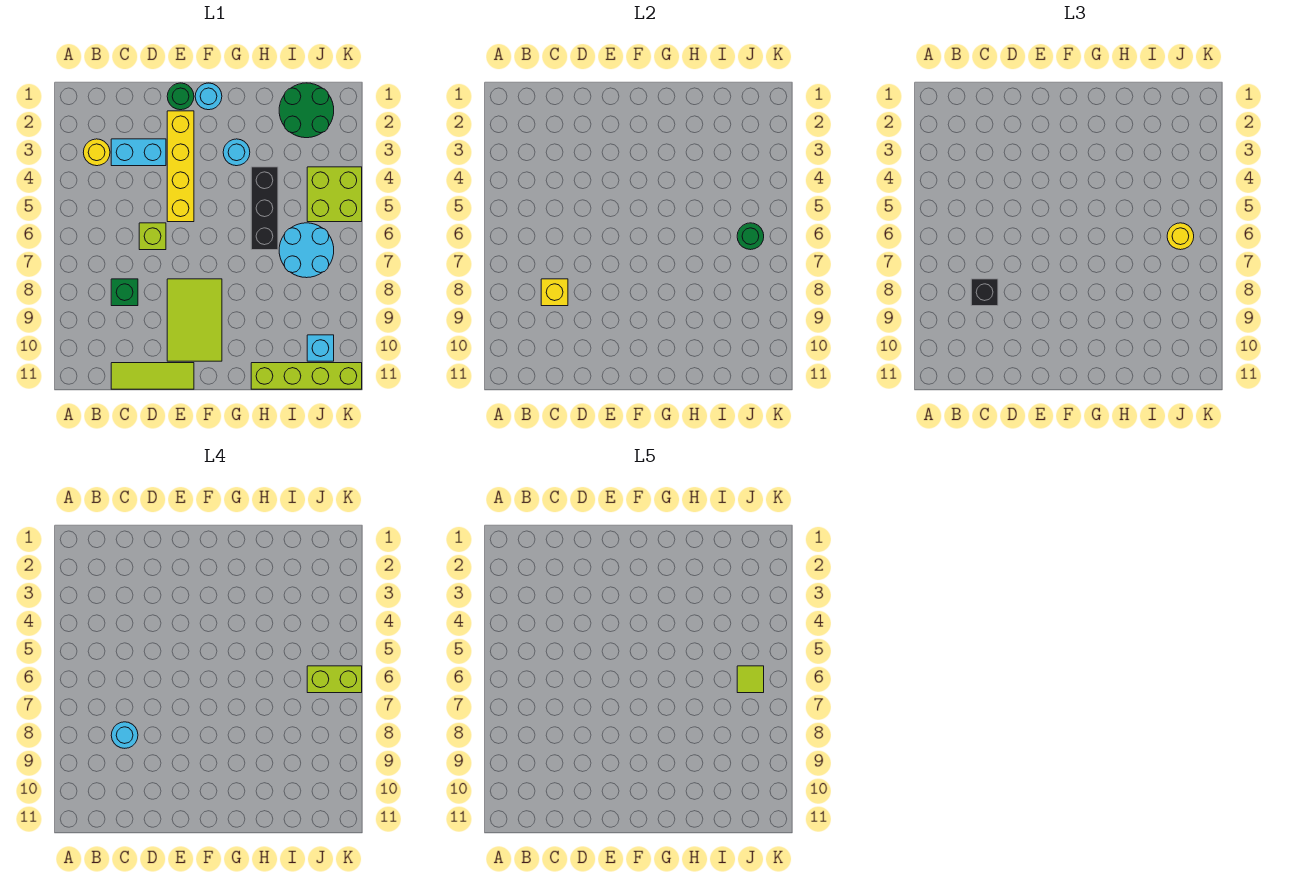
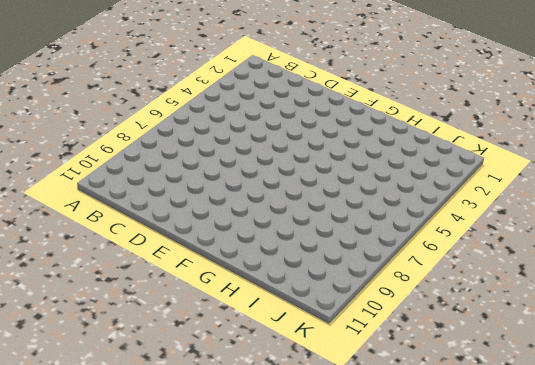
none -> yellow round brick B3 level 1
none -> cyan brick C3:D3 level 1
none -> green brick C8 level 1

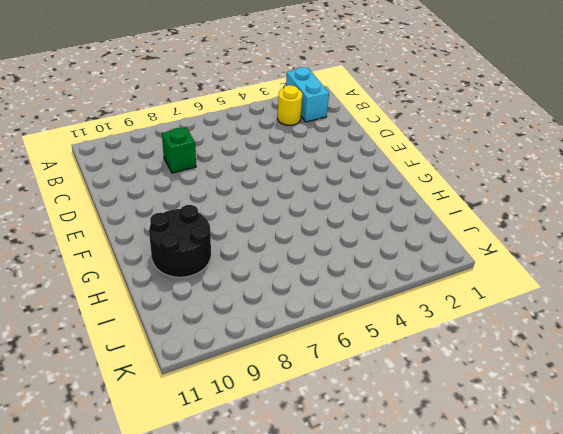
cyan brick A2:B2 level 1 -> cyan brick C3:D3 level 1
black round brick G9:H10 level 1 -> none
none -> lime tile C11:E11 level 1
none -> lime brick D6 level 1
none -> green round brick E1 level 1

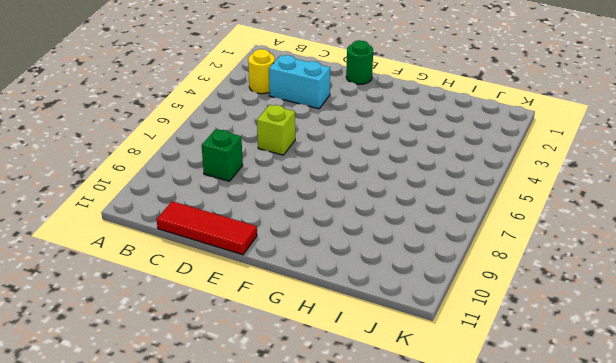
red tile C11:E11 level 1 -> lime tile C11:E11 level 1
none -> yellow brick E2:E5 level 1
none -> lime tile E8:F10 level 1
none -> cyan round brick F1 level 1

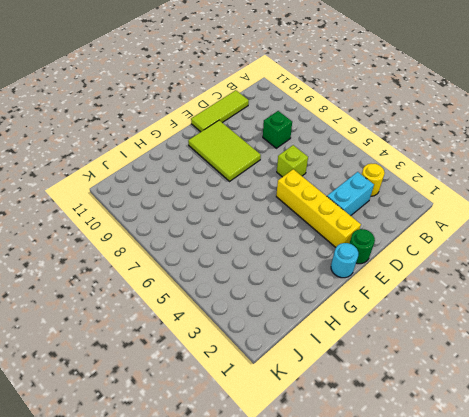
none -> cyan round brick G3 level 1
none -> black brick H4:H6 level 1
none -> lime brick H11:K11 level 1

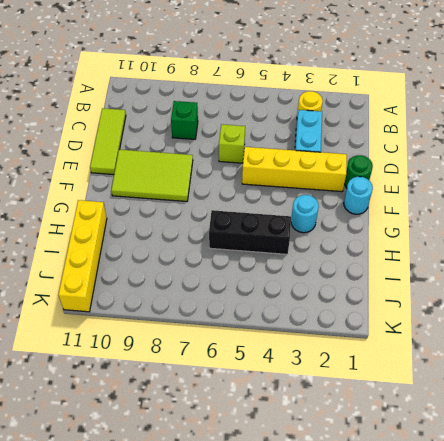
yellow brick H11:K11 level 1 -> lime brick H11:K11 level 1
none -> green round brick I1:J2 level 1
none -> cyan round brick I6:J7 level 1
none -> lime brick J4:K5 level 1

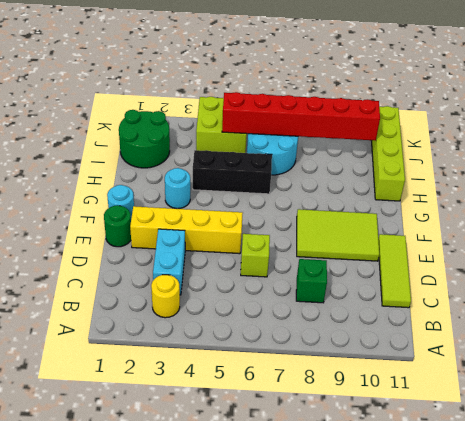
red brick J5:J10 level 2 -> green round brick J6 level 2
none -> cyan brick J10 level 1
none -> yellow brick C8 level 2
none -> black brick C8 level 3

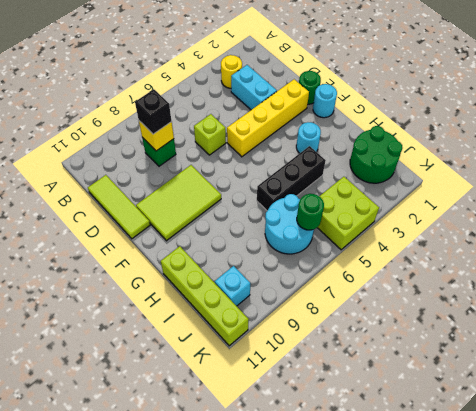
none -> yellow round brick J6 level 3
none -> cyan round brick C8 level 4
none -> lime brick J6:K6 level 4

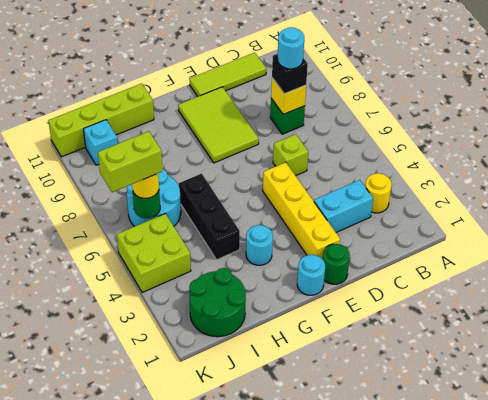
none -> lime tile J6 level 5

